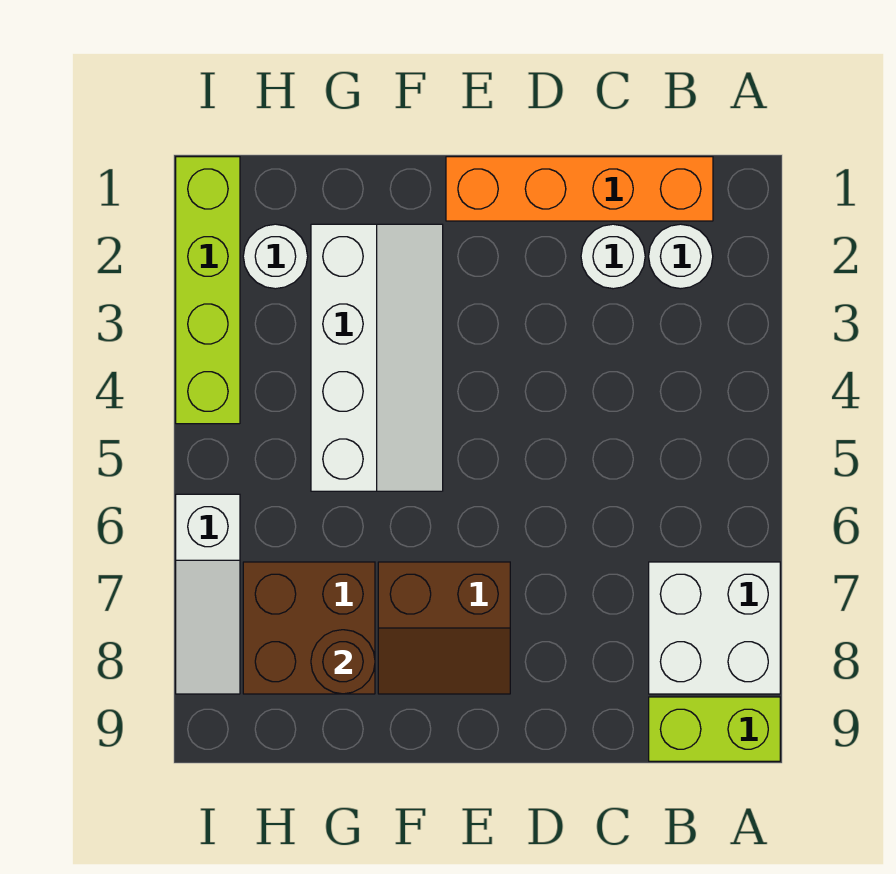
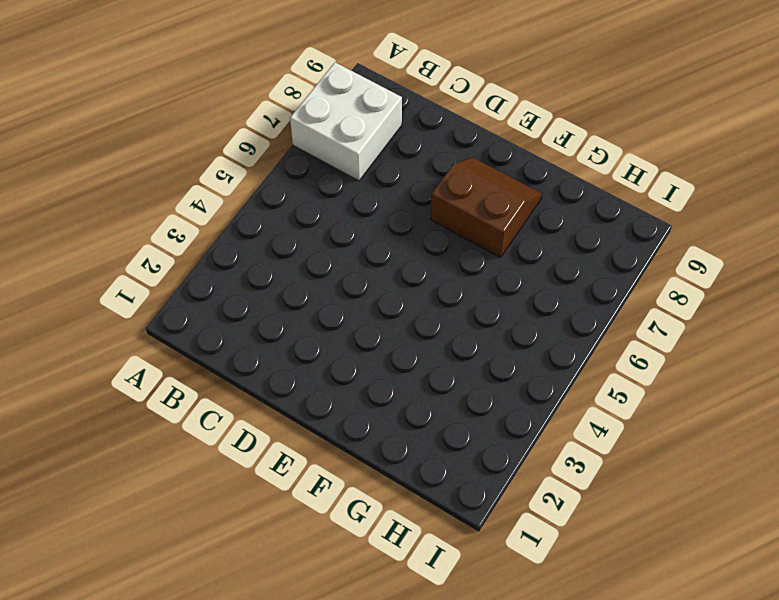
none -> lime brick A9:B9 level 1
none -> orange brick B1:E1 level 1
none -> white round brick B2 level 1

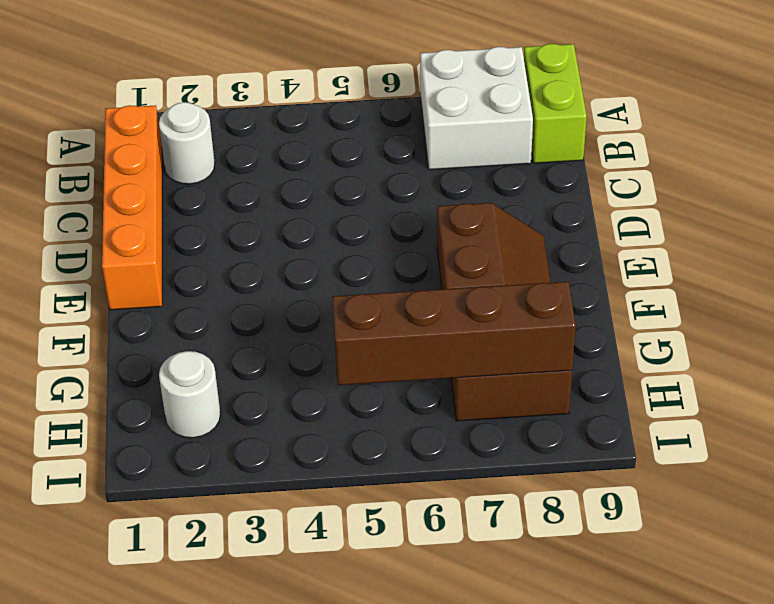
brown brick H5:H8 level 2 -> none
none -> white round brick C2 level 1
none -> white slope F2:G5 level 1 top G
none -> lime brick I1:I4 level 1

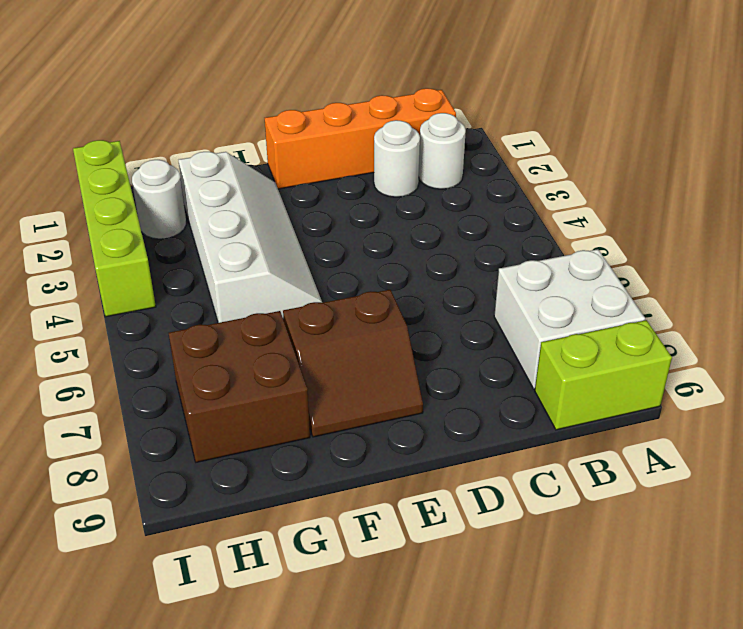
none -> white slope I6:I8 level 1 top 6
none -> brown round brick G8 level 2

